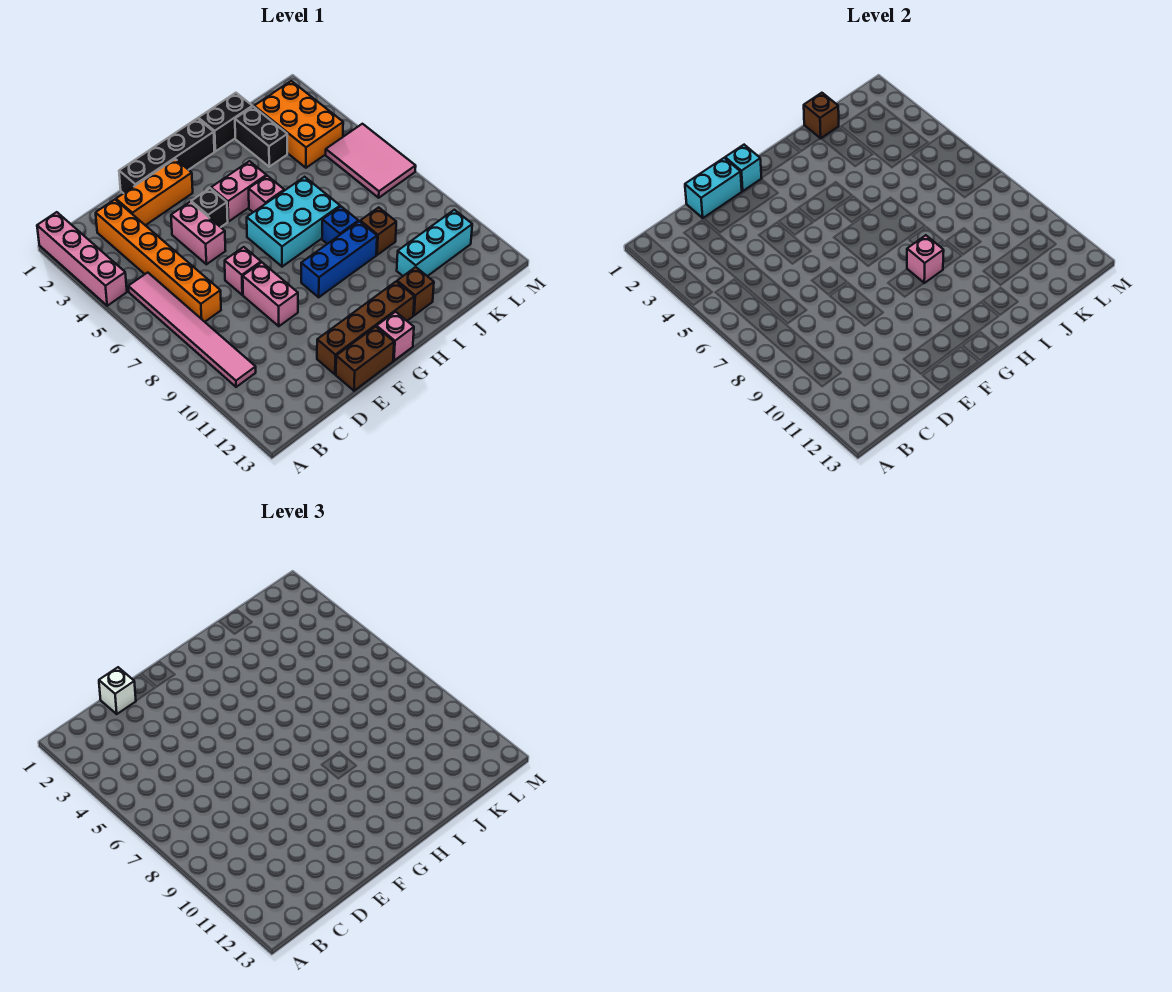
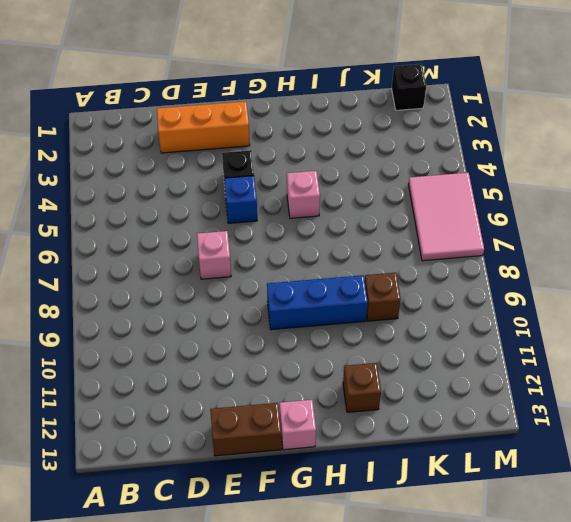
blue brick F5 level 1 -> blue brick I8 level 1
black brick L1 level 1 -> none
none -> pink brick A1:A4 level 1
none -> pink tile B5:B10 level 1
none -> orange brick C2:C7 level 1

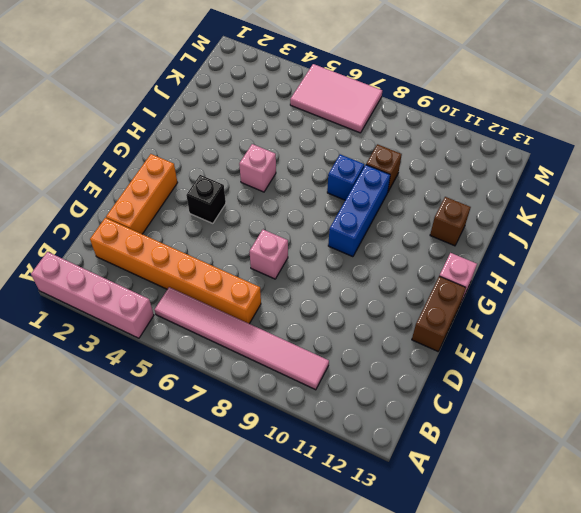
none -> black brick E1:H1 level 1
none -> pink brick E4:E5 level 1
none -> pink brick E8:E9 level 1

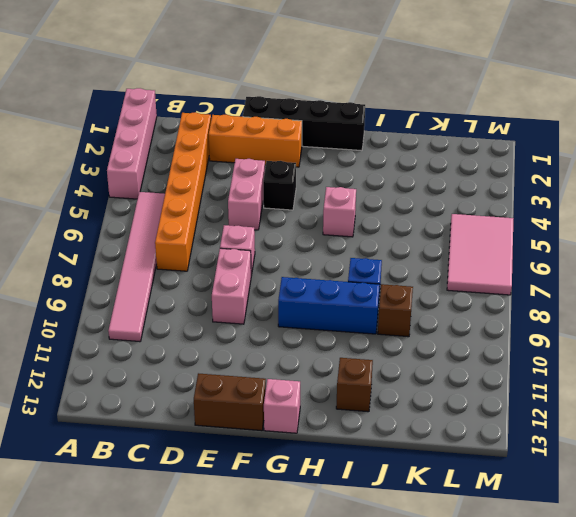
none -> brown brick E12:H12 level 1
none -> pink brick G4:H4 level 1
none -> cyan brick G6:I7 level 1

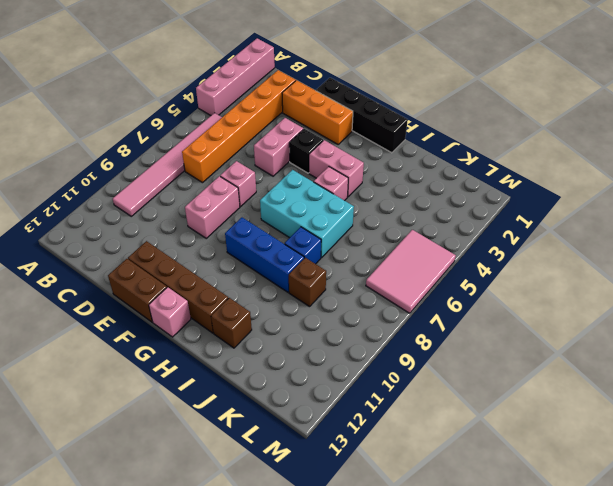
none -> black brick I1:J1 level 1
none -> black brick J2:J3 level 1
none -> cyan brick J11:L11 level 1

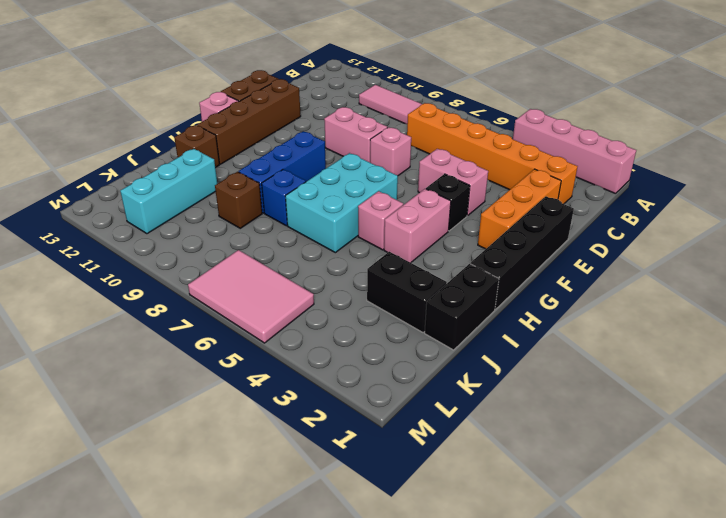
none -> orange brick K2:L4 level 1
none -> cyan brick D1:E1 level 2
none -> cyan brick F1 level 2

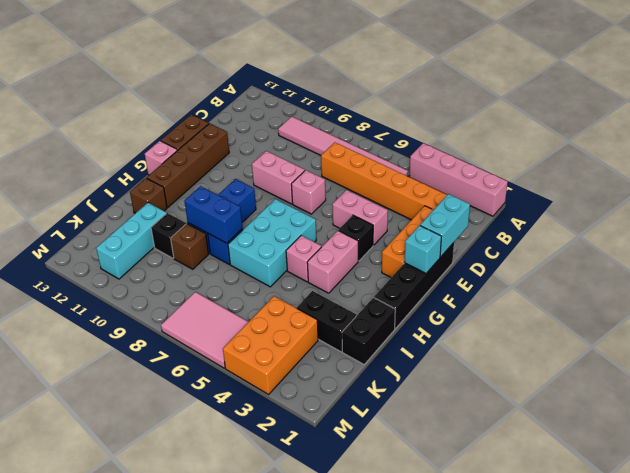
blue brick I8:I9 level 2 -> none
black brick J10 level 1 -> none
orange brick K3:M4 level 1 -> orange brick K2:L4 level 1
none -> pink brick H9 level 2
none -> brown brick J1 level 2
none -> white brick D1 level 3

